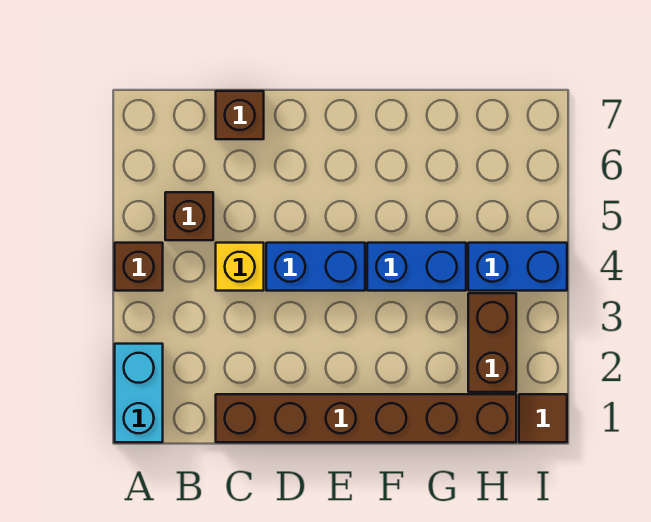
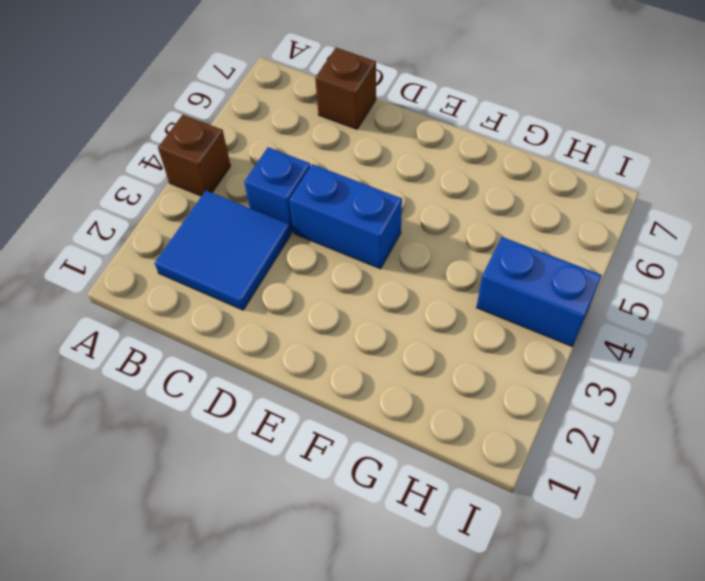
blue tile B2:C3 level 1 -> none
blue brick C4 level 1 -> yellow brick C4 level 1
none -> cyan brick A1:A2 level 1
none -> brown brick B5 level 1

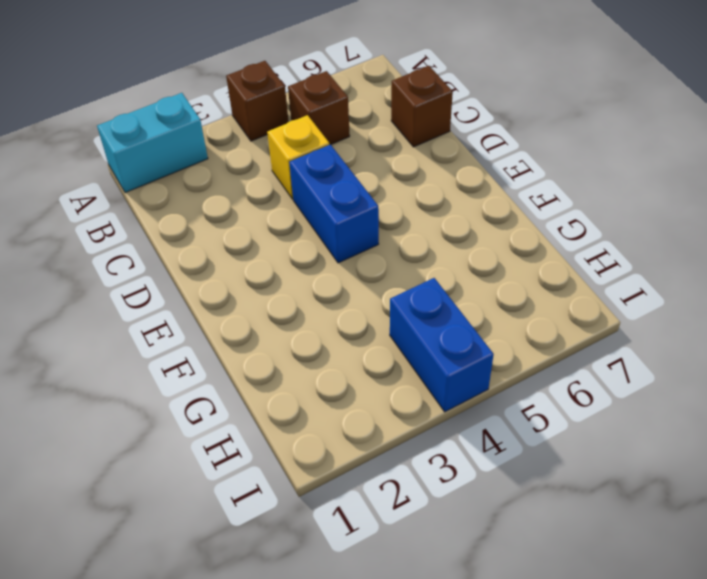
none -> brown brick C1:H1 level 1
none -> blue brick F4:G4 level 1

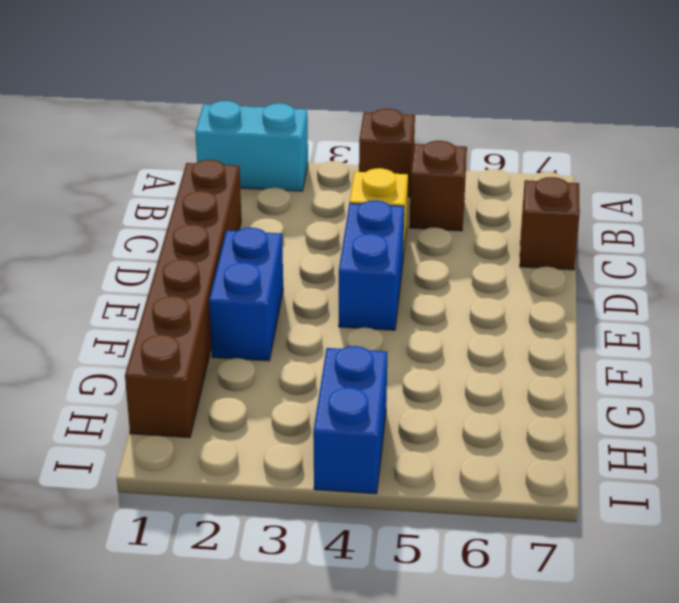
blue brick E2:F2 level 1 -> blue brick F4:G4 level 1
none -> brown brick H2:H3 level 1
none -> brown tile I1 level 1

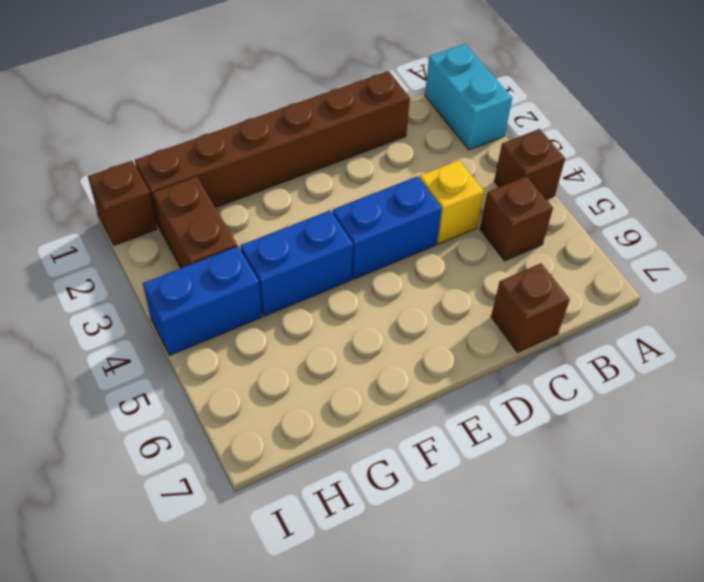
brown brick I1 level 1 -> brown tile I1 level 1

